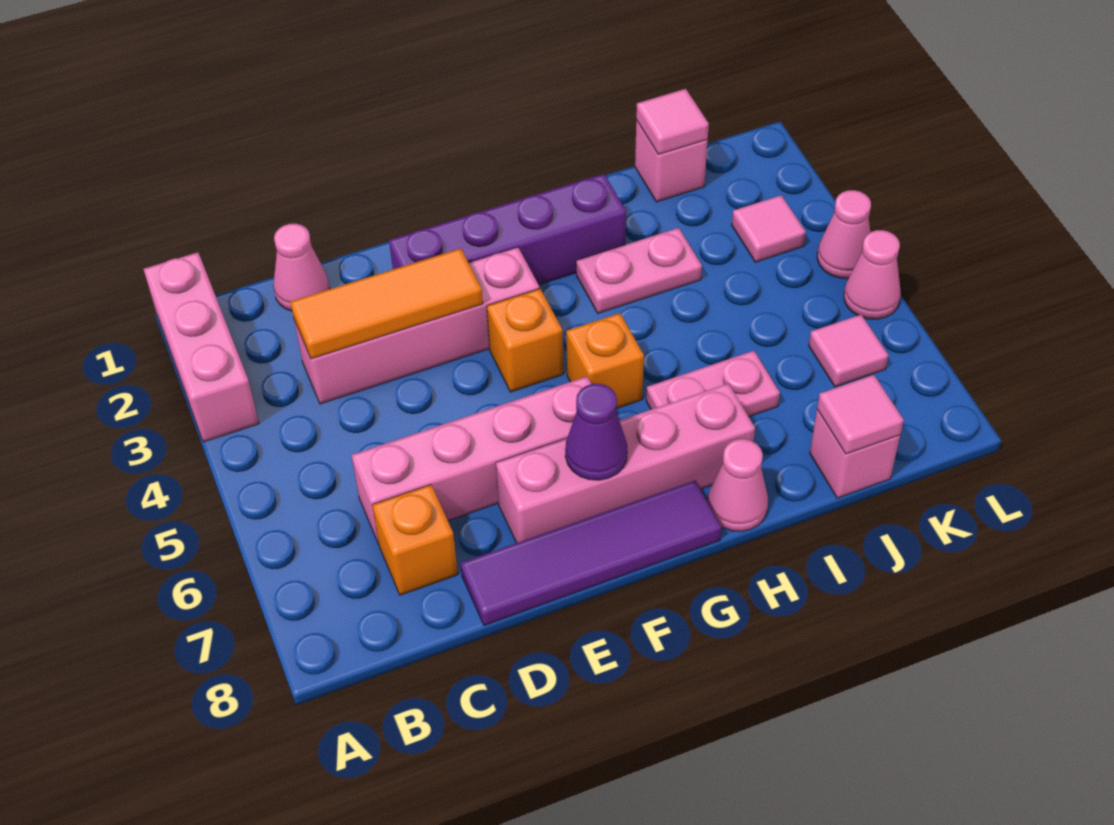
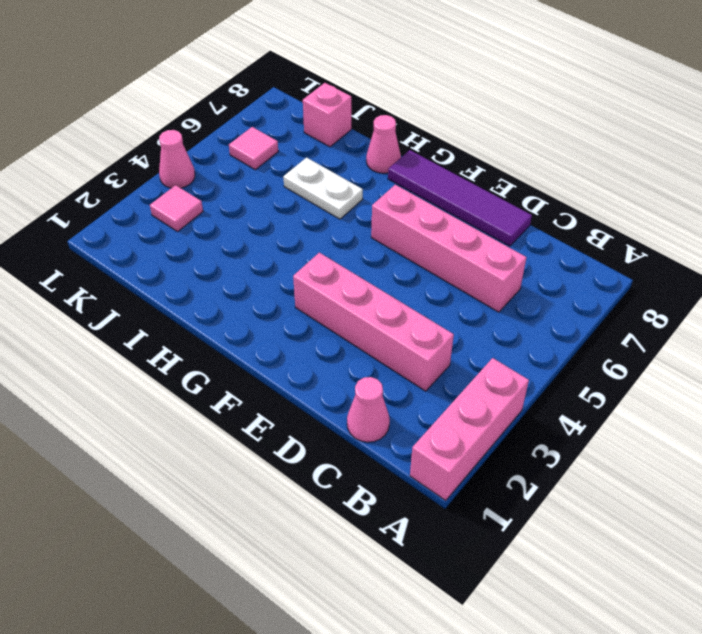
white plate H6:I6 level 1 -> pink plate H6:I6 level 1
none -> orange brick C7 level 1
none -> purple brick E2:H2 level 1
none -> pink brick E7:H7 level 1

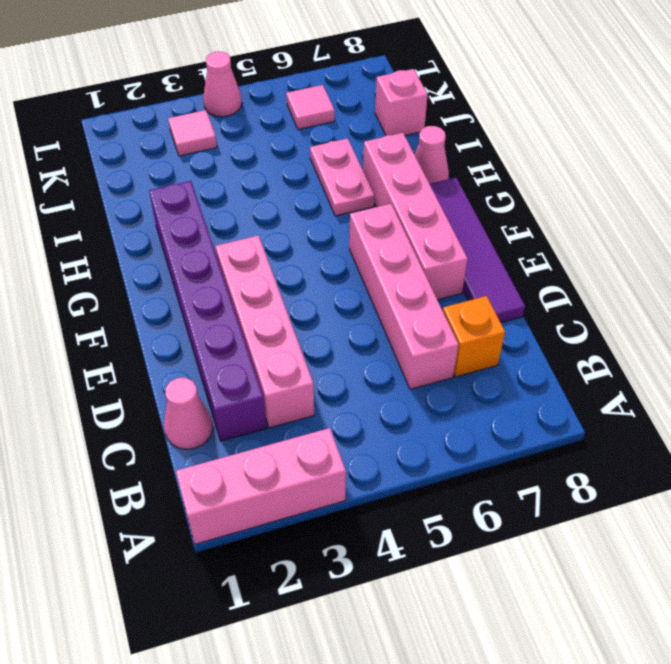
purple brick C2:H2 level 1 -> purple brick E2:H2 level 1
none -> orange brick F4 level 1
none -> orange brick G5 level 1
none -> pink plate H3:I3 level 1

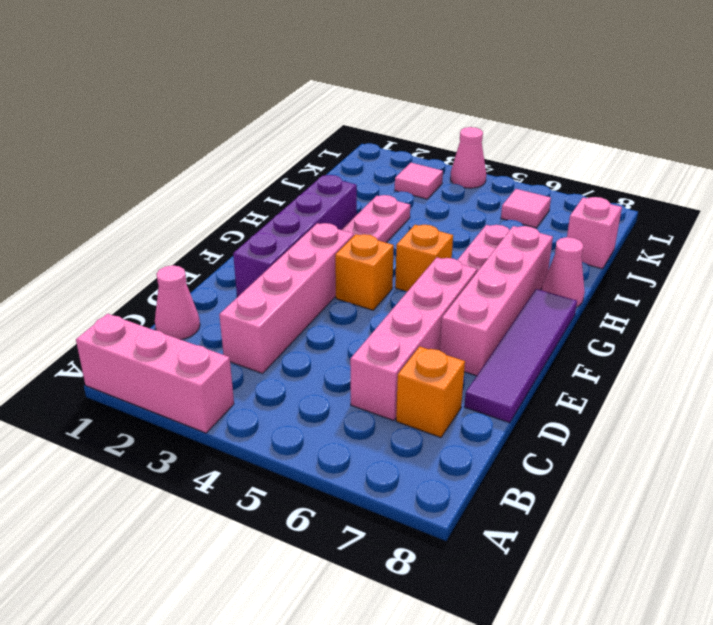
none -> pink brick J1 level 1
none -> pink cone L5 level 1
none -> orange tile C3:E3 level 2

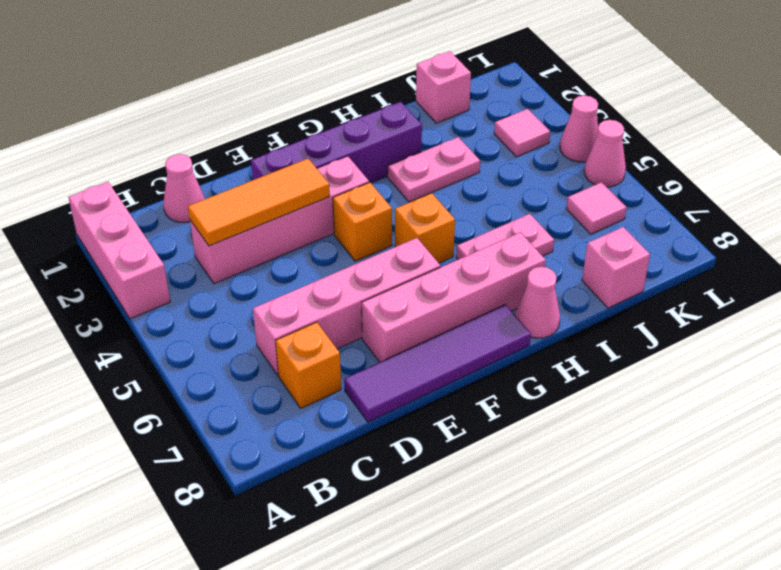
none -> purple cone F7 level 2
none -> pink tile J1 level 2
none -> pink tile J8 level 2

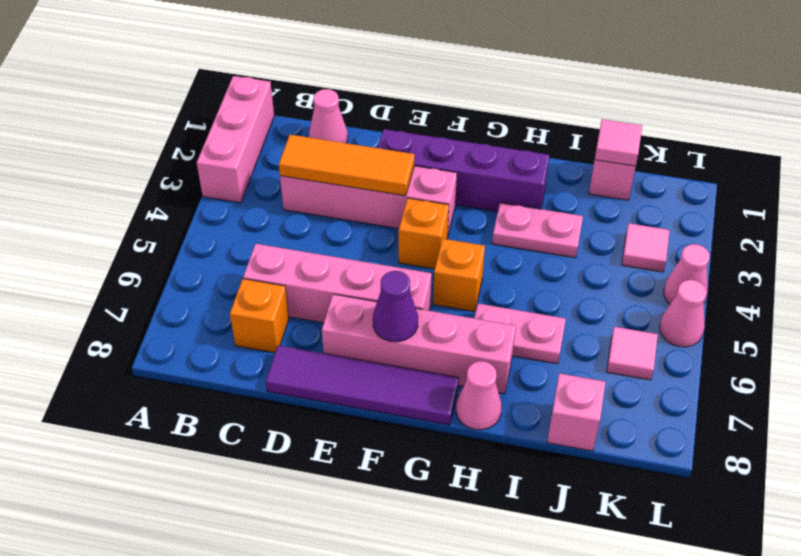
none -> pink tile J8 level 2

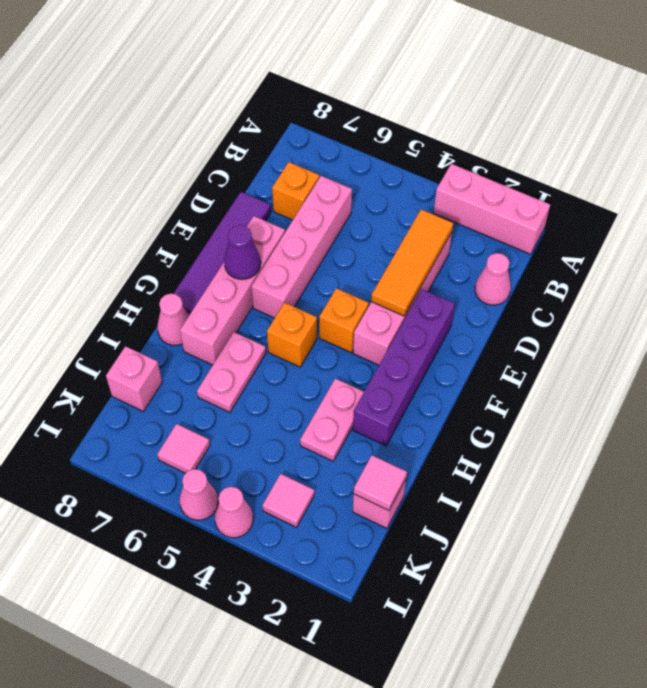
none -> pink tile J8 level 2

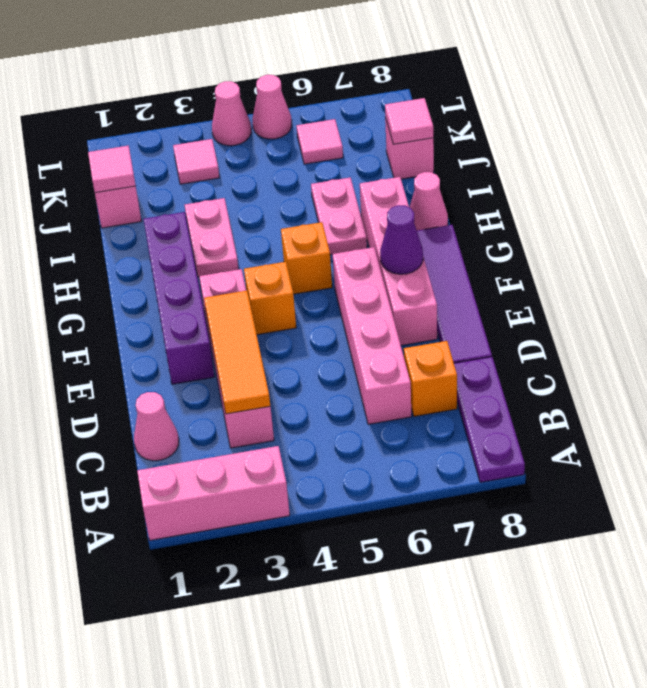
purple plate A8:C8 level 1 -> none

